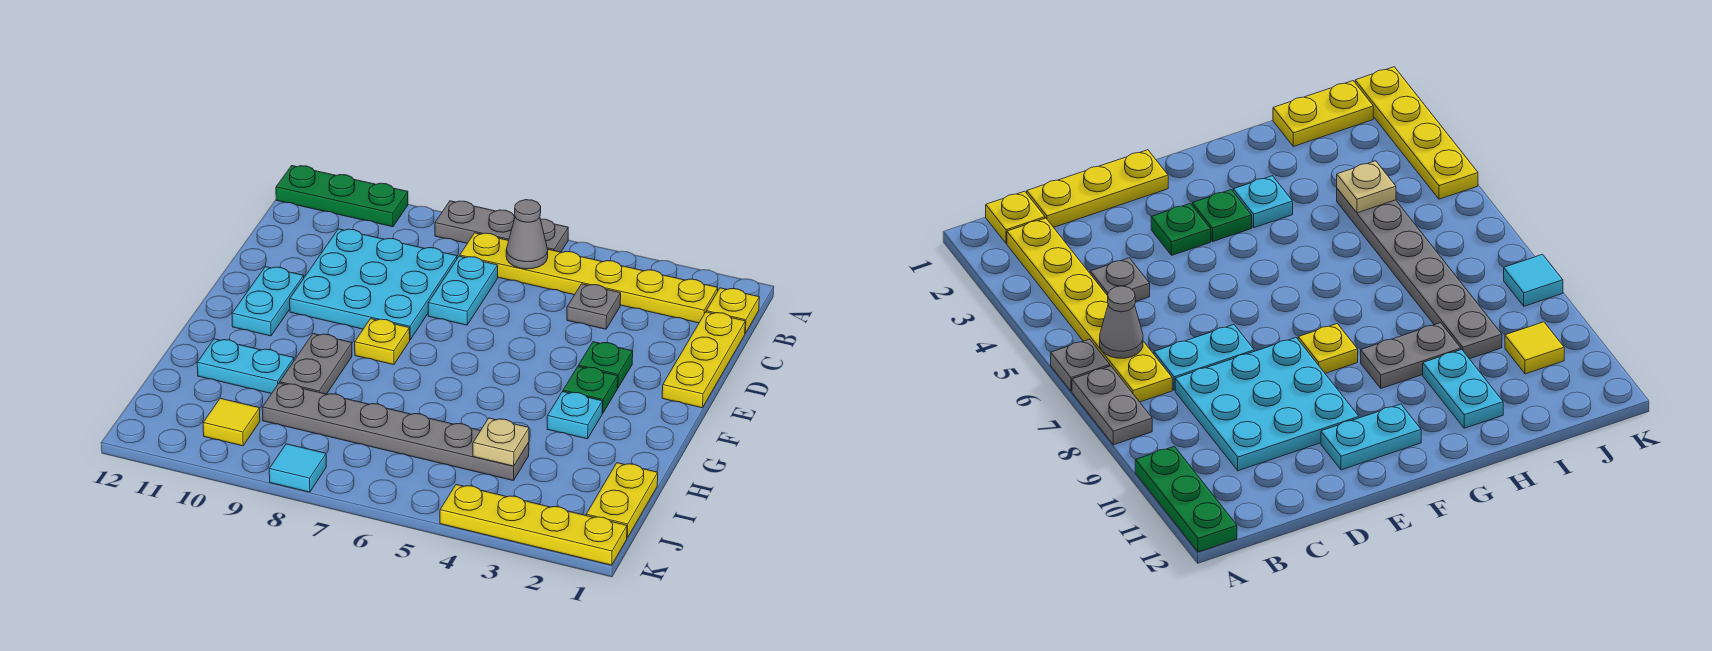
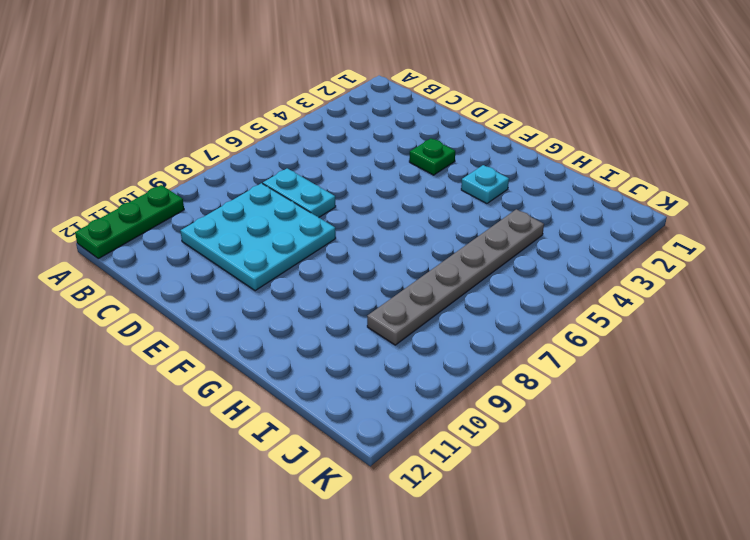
none -> grey plate A6 level 1
none -> grey plate A7:A8 level 1
none -> yellow plate B1 level 1

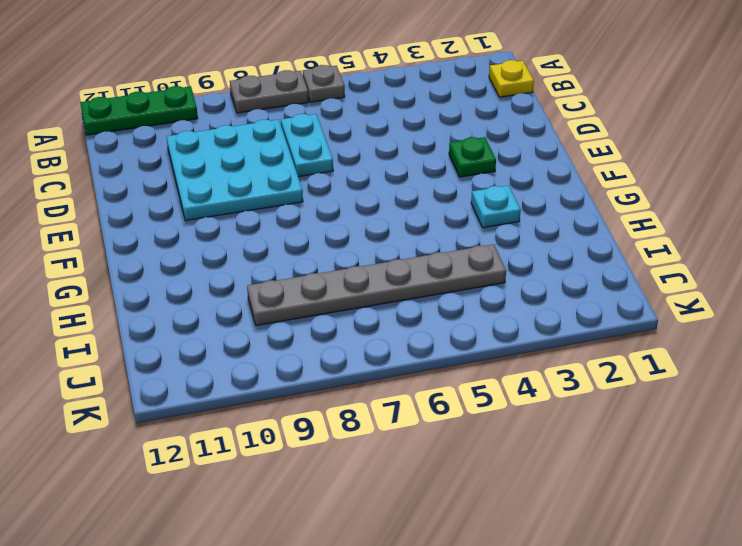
none -> yellow plate B2:B7 level 1
none -> yellow plate C1:E1 level 1
none -> grey plate C4 level 1

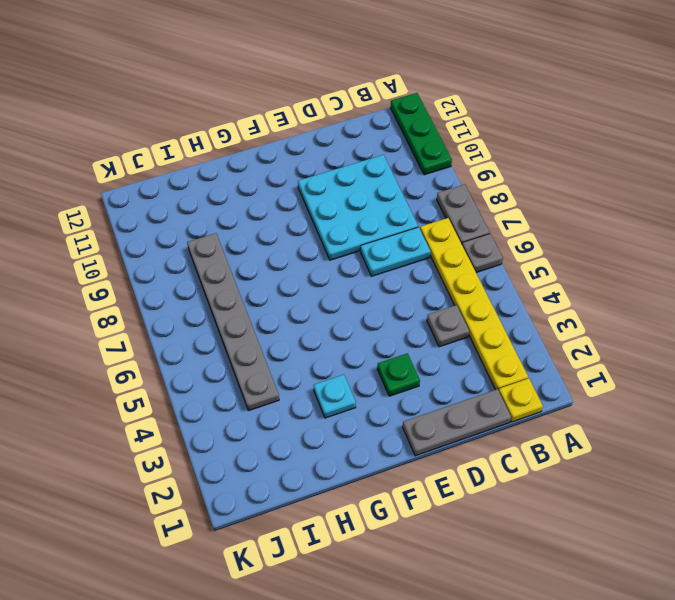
grey plate C1:E1 level 1 -> yellow plate C1:E1 level 1
none -> cyan plate E11:F11 level 1
none -> green plate F3 level 1
none -> yellow plate F8 level 1

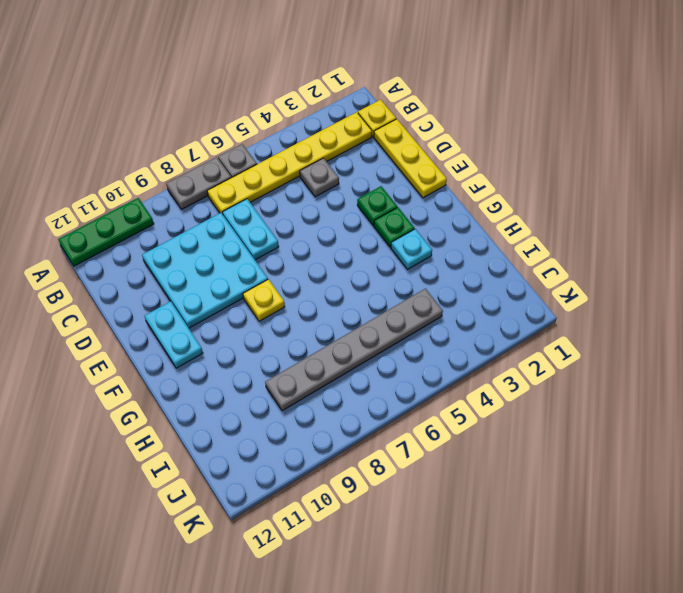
none -> grey plate G9:H9 level 1
none -> cyan plate H10:H11 level 1
none -> yellow plate I1:J1 level 1

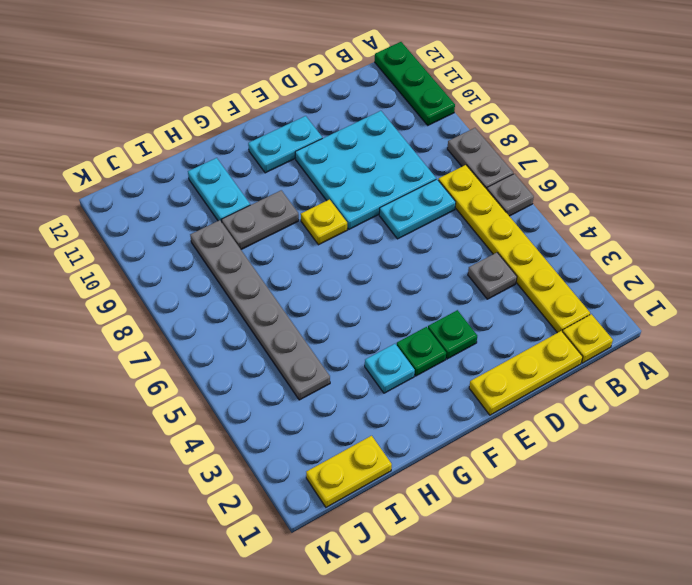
none -> yellow tile J10 level 1
none -> yellow plate K1:K4 level 1
none -> cyan tile K8 level 1

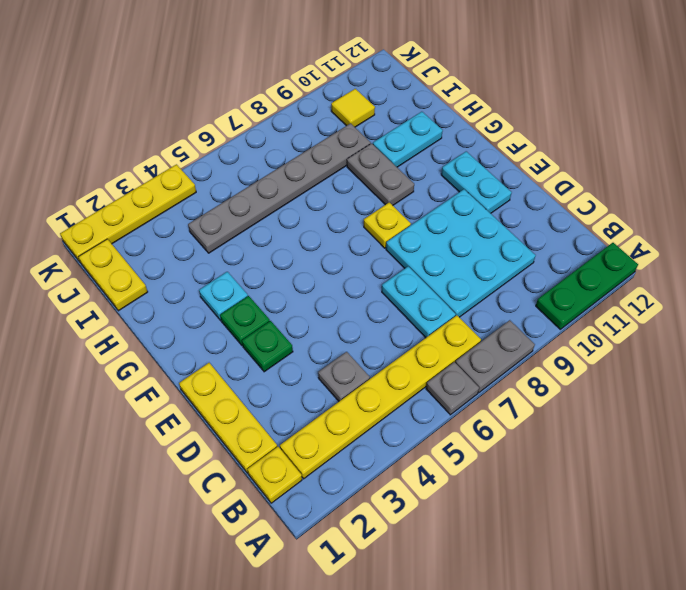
none -> cyan tile K8 level 1
none -> grey cone B6 level 2
none -> tan plate I4 level 2

